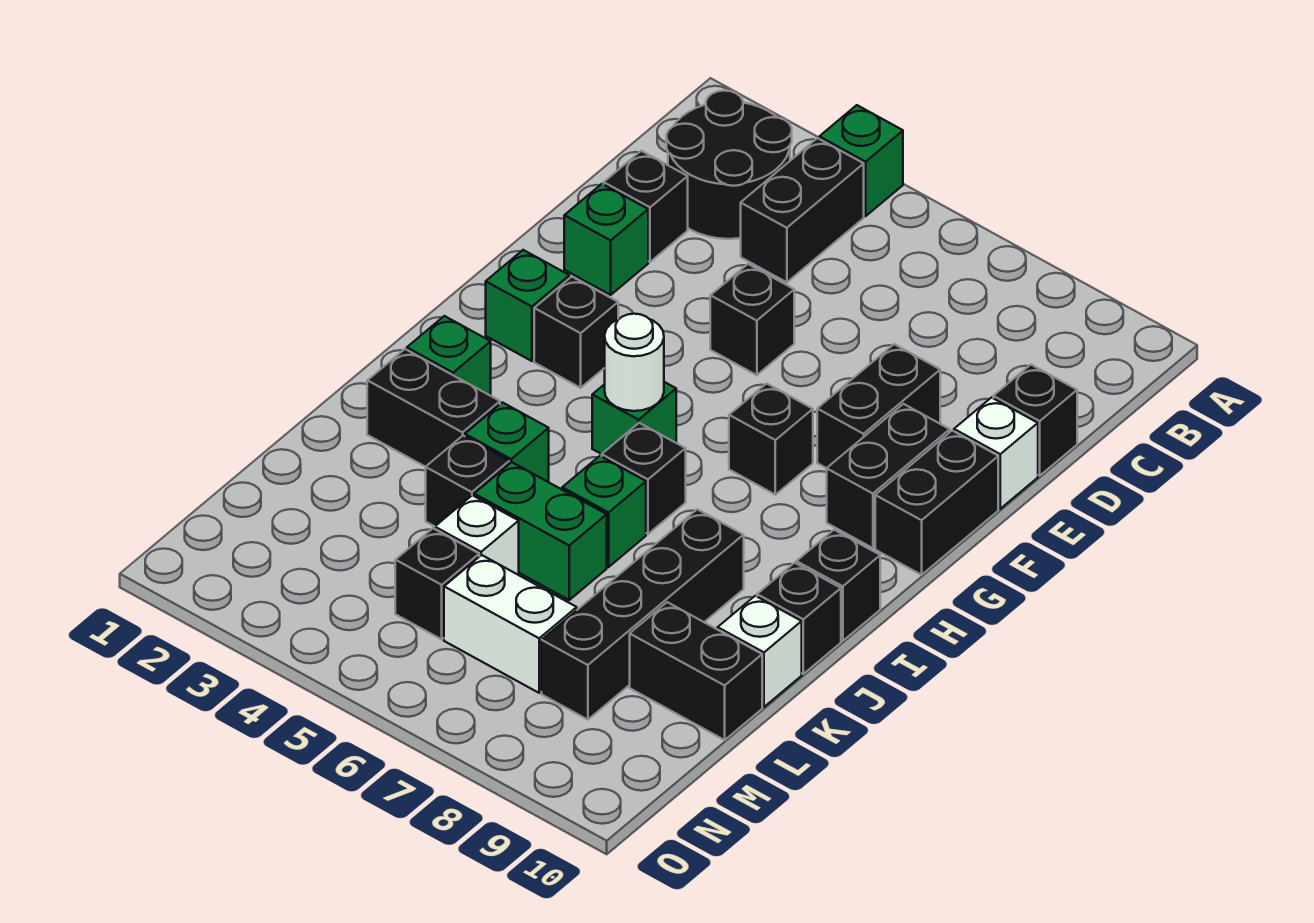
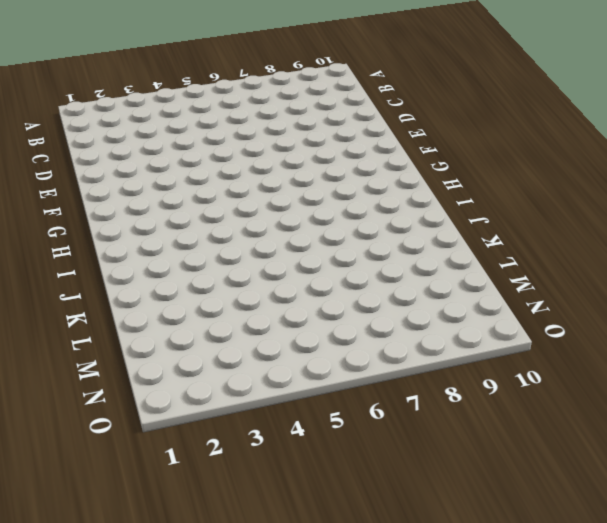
none -> green brick A4 level 1
none -> black round brick B2:C3 level 1
none -> black brick B4:C4 level 1
none -> black brick D2 level 1

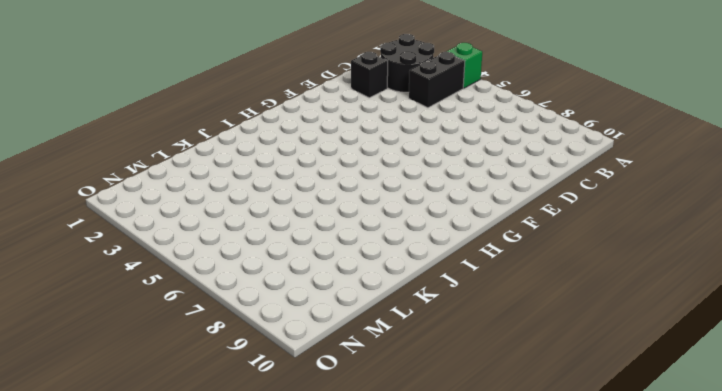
none -> black brick D10 level 1
none -> green brick E2 level 1
none -> black brick E5 level 1
none -> black brick E8:F8 level 1

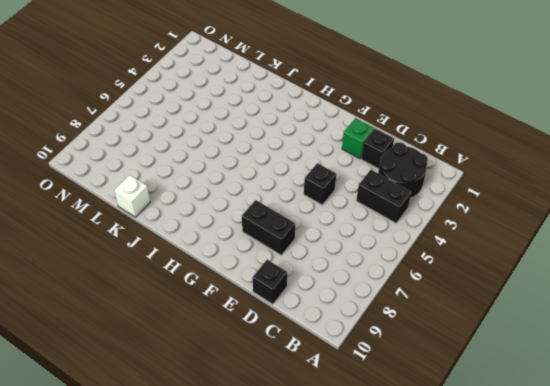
none -> green brick A4 level 1
none -> white brick E10 level 1
none -> black brick F9:G9 level 1
none -> black brick F10:G10 level 1

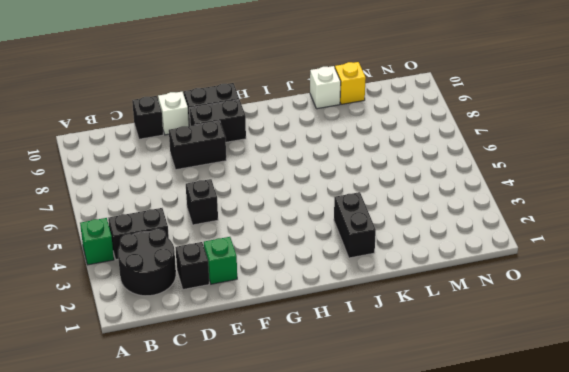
yellow brick L10 level 1 -> black brick L9:L10 level 1
none -> green brick G2 level 1
none -> black brick G3 level 1
none -> black brick G7 level 1
none -> green brick H5 level 1

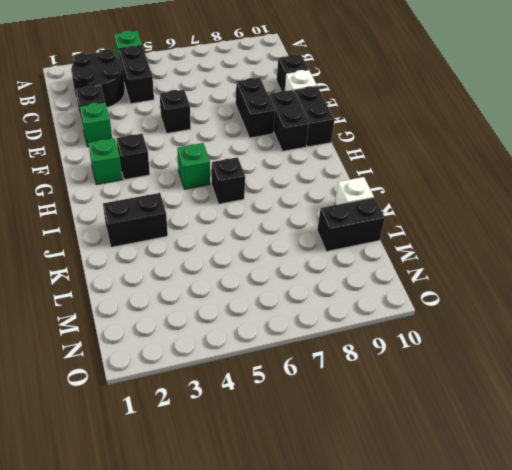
none -> black brick G7 level 1
none -> green brick I2 level 1
none -> black brick I10 level 1
none -> green brick J4 level 1

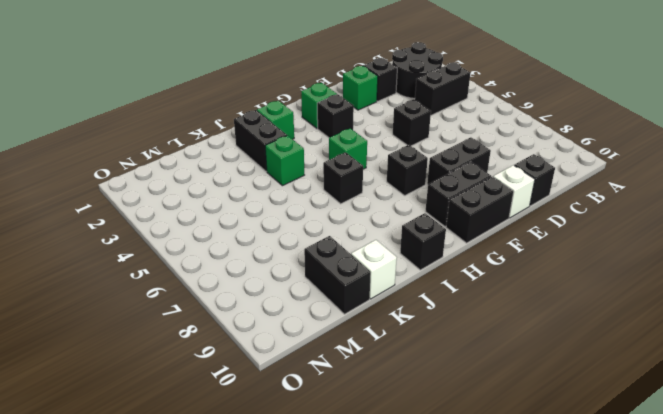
none -> green brick A4 level 1
none -> green brick J6 level 1
none -> black brick J8:M8 level 1
none -> black brick J10 level 1

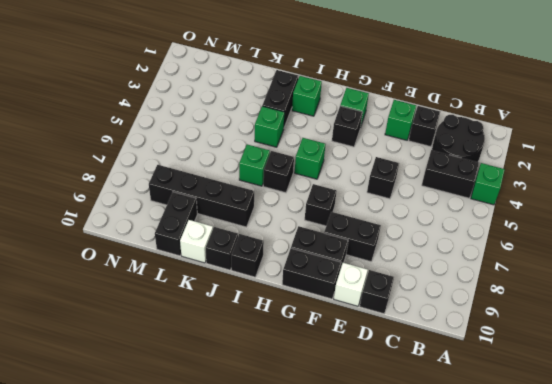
none -> black brick K4 level 1
none -> green brick K5:K6 level 1
none -> white brick L5 level 1
none -> black brick M5 level 1

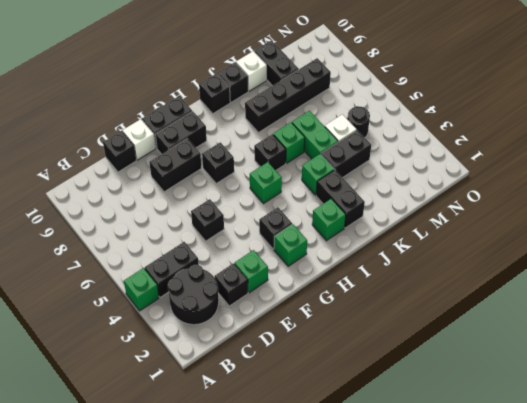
black brick K4:L4 level 1 -> black brick K4 level 1
black round brick M5 level 1 -> black brick M5 level 1
none -> white brick M6:M7 level 1
none -> white round brick H5 level 2

